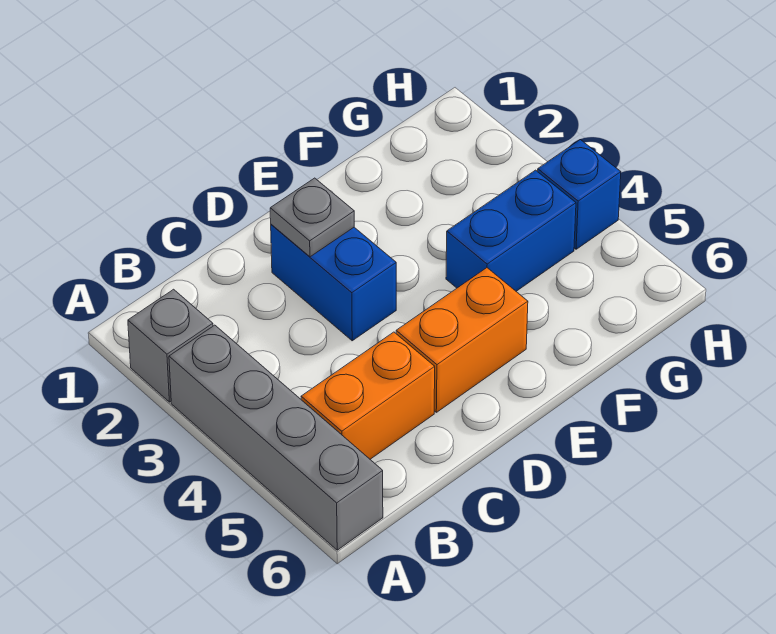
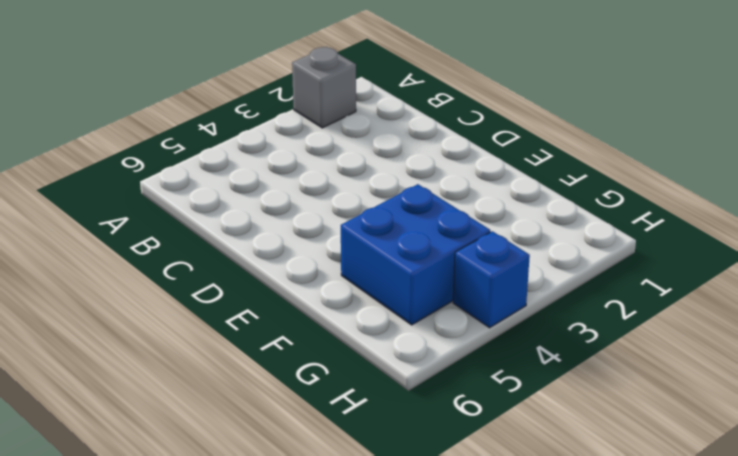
blue brick F4:G5 level 1 -> blue brick F4:G4 level 1
none -> grey brick A3:A6 level 1
none -> orange brick B5:C5 level 1

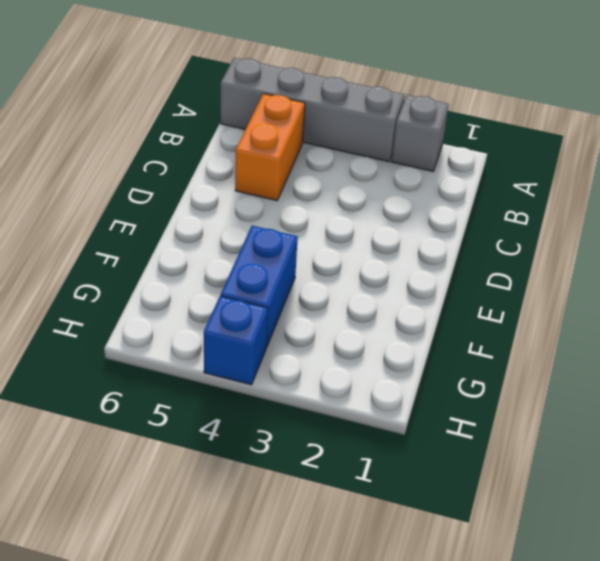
none -> blue brick D2:D3 level 1
none -> orange brick D5:E5 level 1

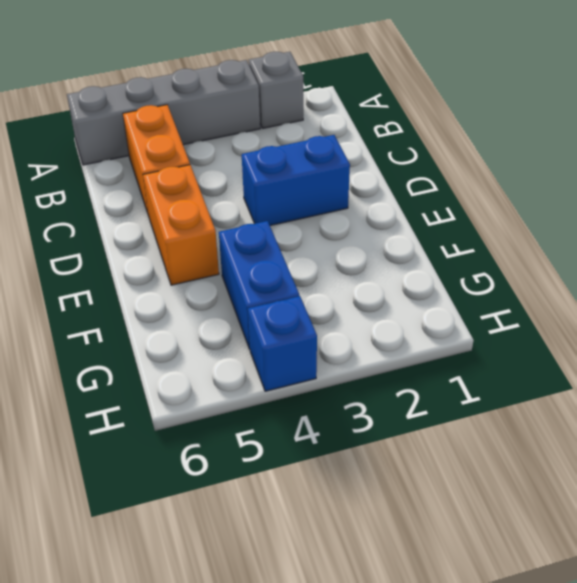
none -> grey plate D2 level 2

